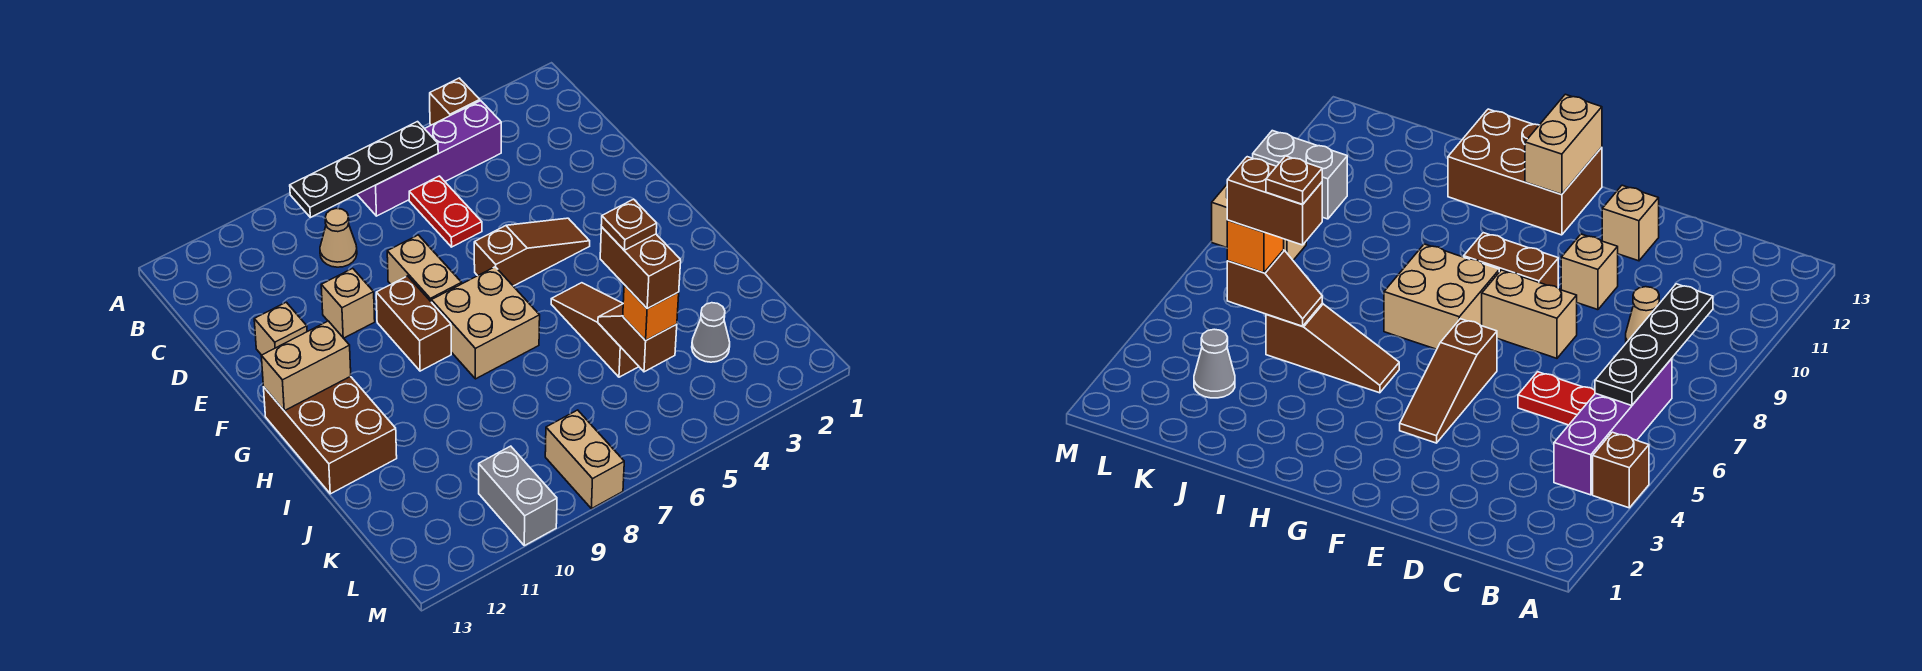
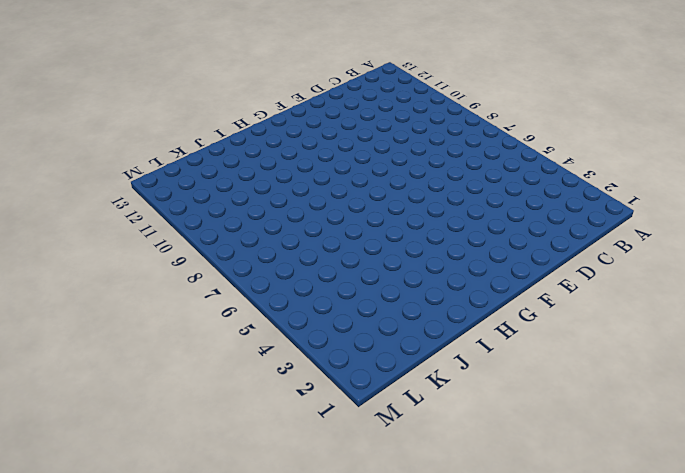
none -> brown brick A4 level 1
none -> purple brick B4:B7 level 1
none -> red plate C6:D6 level 1

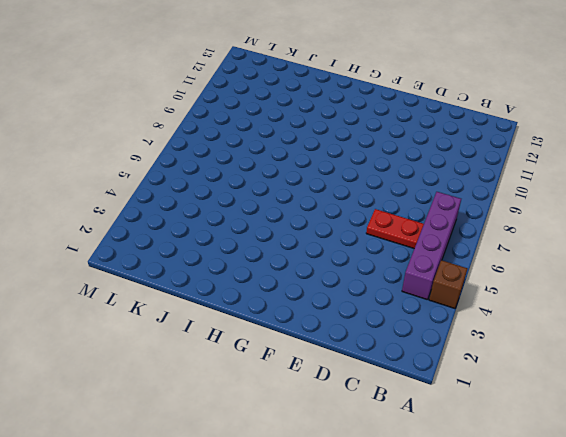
none -> tan cone C9 level 1
none -> tan brick E8:F8 level 1
none -> tan brick E10 level 1

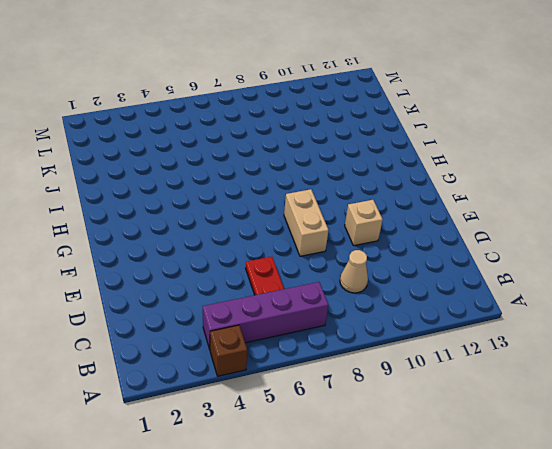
none -> tan brick E12 level 1
none -> brown slope F4:F6 level 1 top 6
none -> brown brick F9:G9 level 1

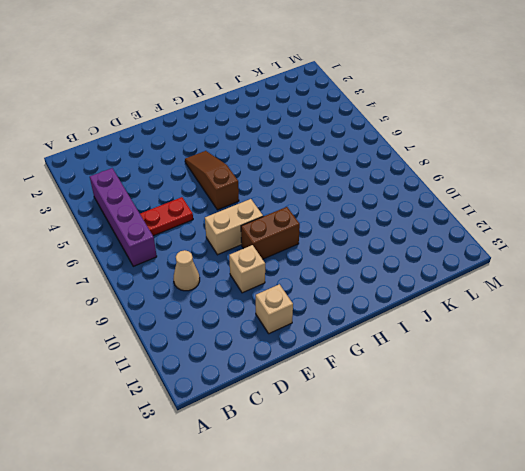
none -> brown brick A4 level 1
none -> tan brick G7:H8 level 1
none -> brown brick G12:I13 level 1

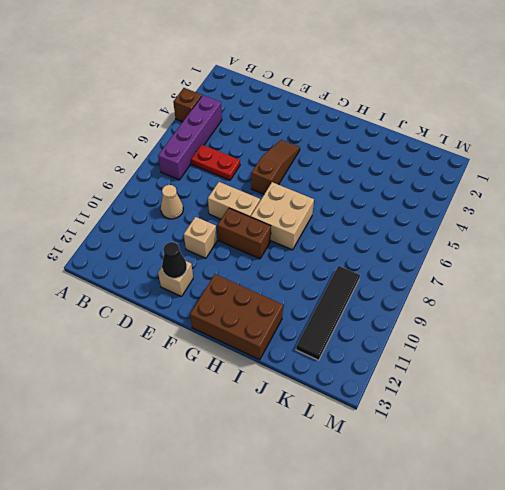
black cone E12 level 2 -> none
black tile K9:K12 level 1 -> none
none -> brown slope H5:J5 level 1 top J
none -> grey cone K3 level 1
none -> tan brick L8:M8 level 1

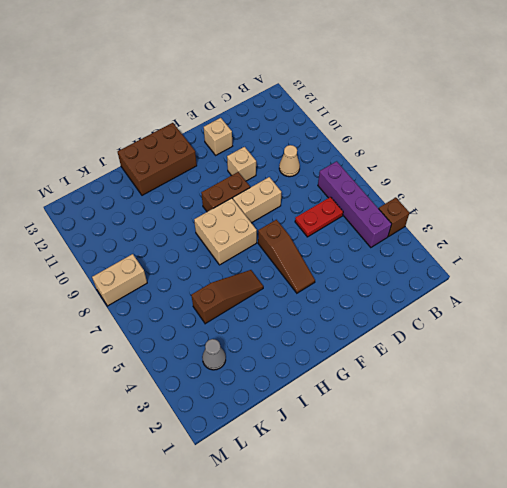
none -> grey brick L10:M10 level 1
none -> black plate B6:B9 level 2
none -> tan brick G12:G13 level 2

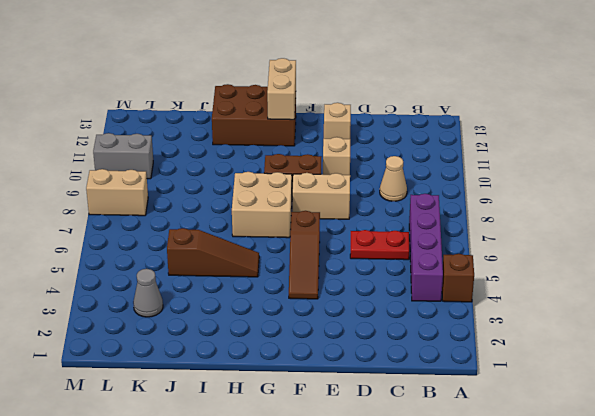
none -> black plate B6:B9 level 2
none -> brown slope J5:K5 level 2 top K
none -> orange brick K5 level 3

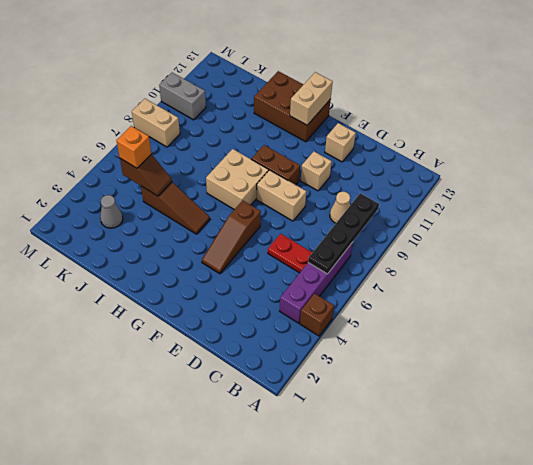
none -> brown brick J5:K5 level 4
none -> brown plate J5 level 5

